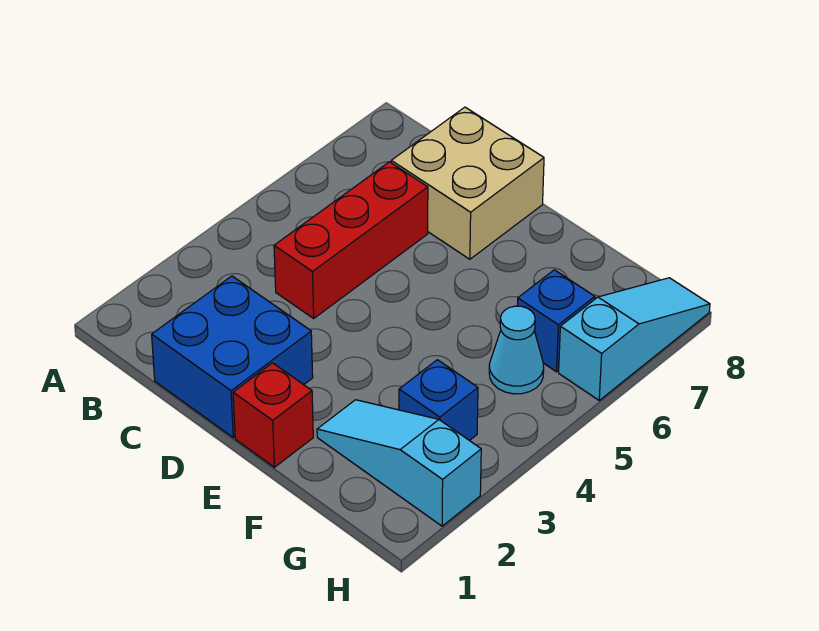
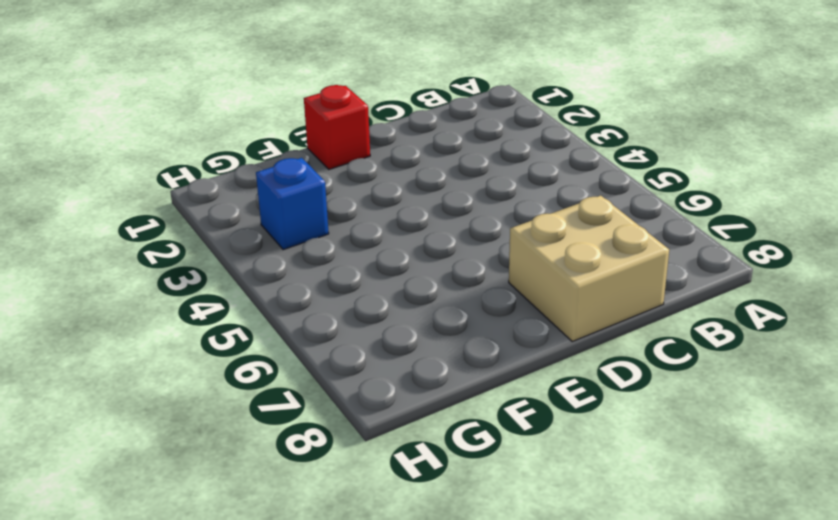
none -> blue brick C1:D2 level 1
none -> red brick C4:C6 level 1

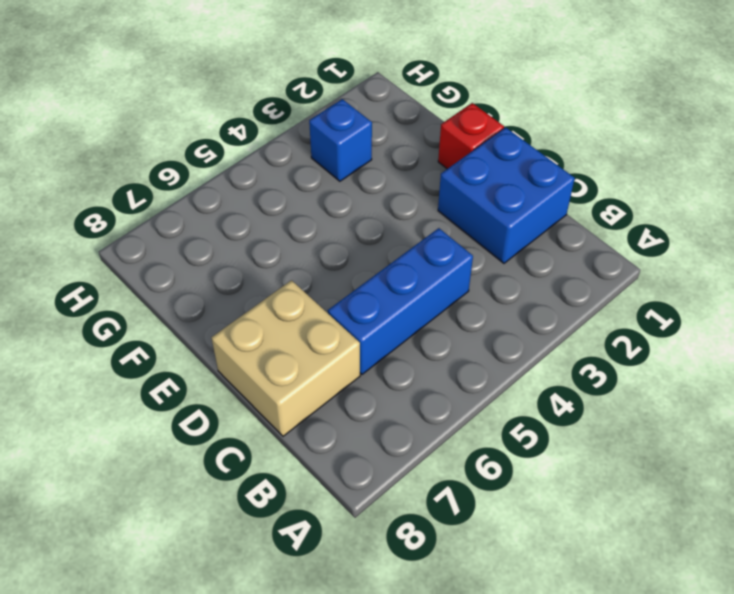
blue brick C4:C6 level 1 -> red brick C4:C6 level 1
none -> cyan slope F2:H2 level 1 top H
none -> cyan cone G5 level 1

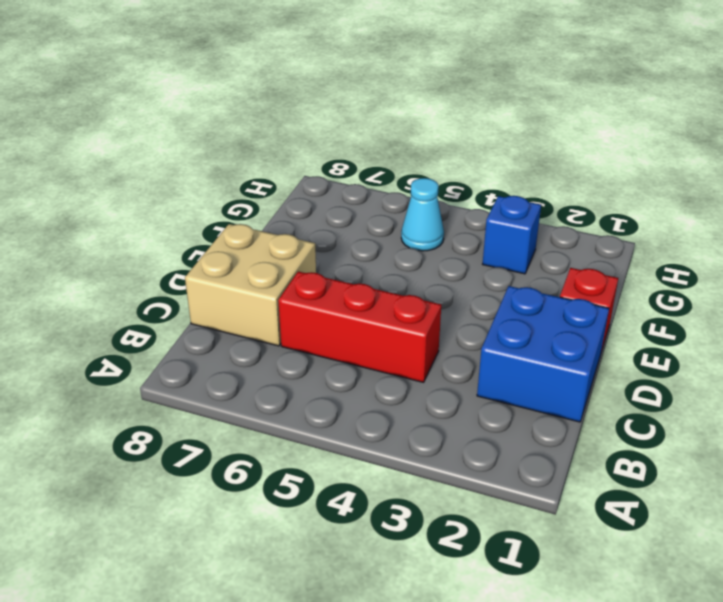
none -> cyan slope F2:H2 level 1 top H
none -> blue brick G6 level 1

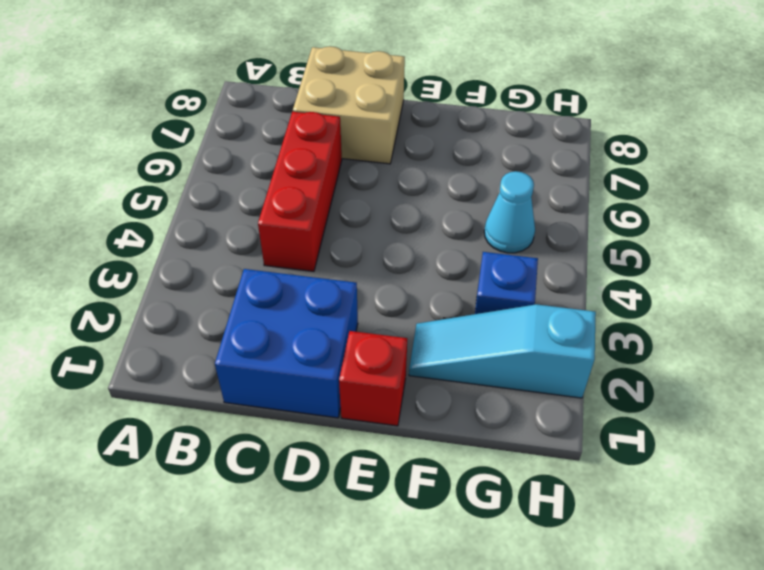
none -> blue brick G6 level 1
none -> cyan slope H6:H8 level 1 top 6

